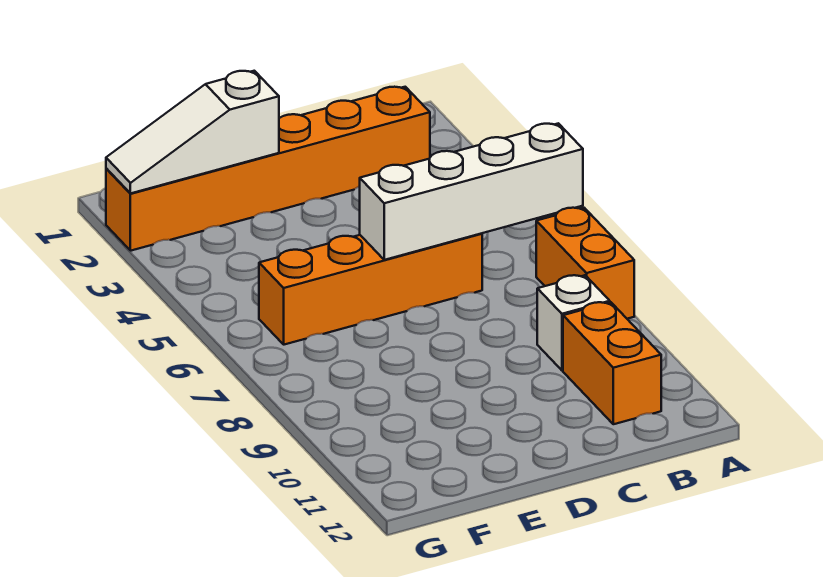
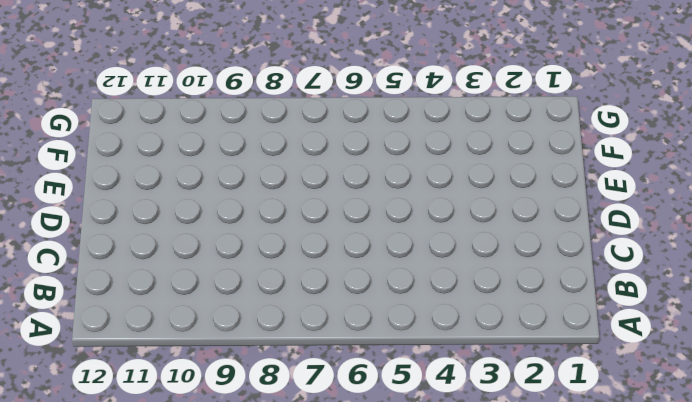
none -> orange brick A7:A8 level 1
none -> orange brick B2:G2 level 1

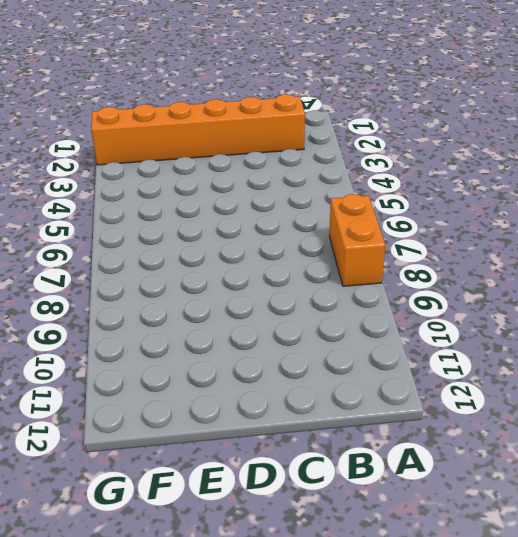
none -> white brick B9 level 1
none -> orange brick B10:B11 level 1

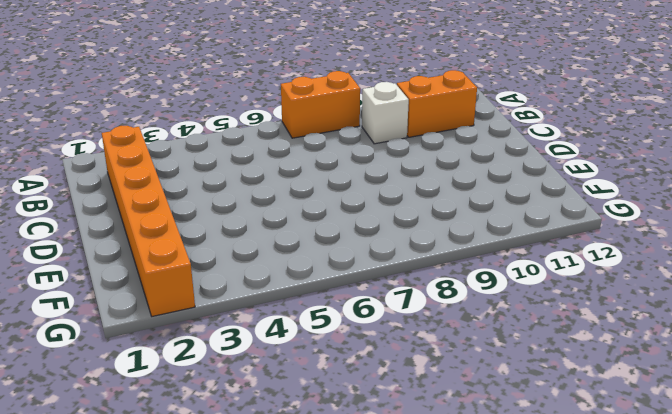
none -> orange brick C6:F6 level 1
none -> white brick A6:D6 level 2

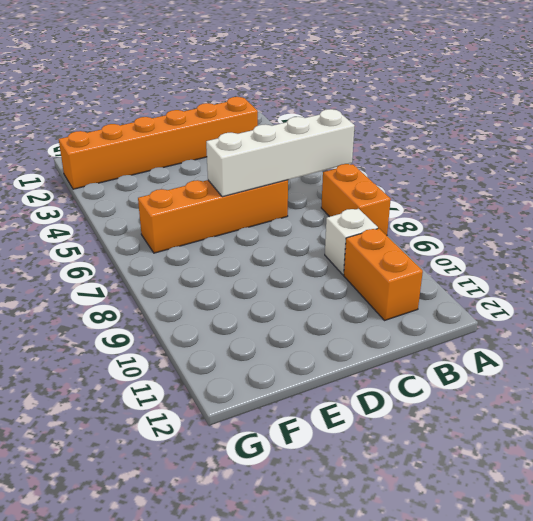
none -> white slope E2:G2 level 2 top E

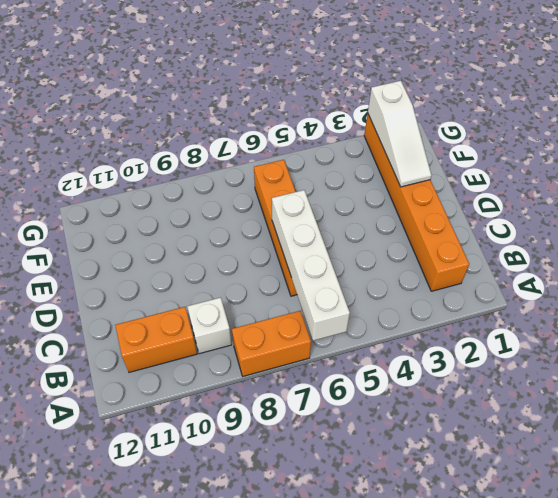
white slope E2:G2 level 2 top G -> white slope E2:G2 level 2 top E

